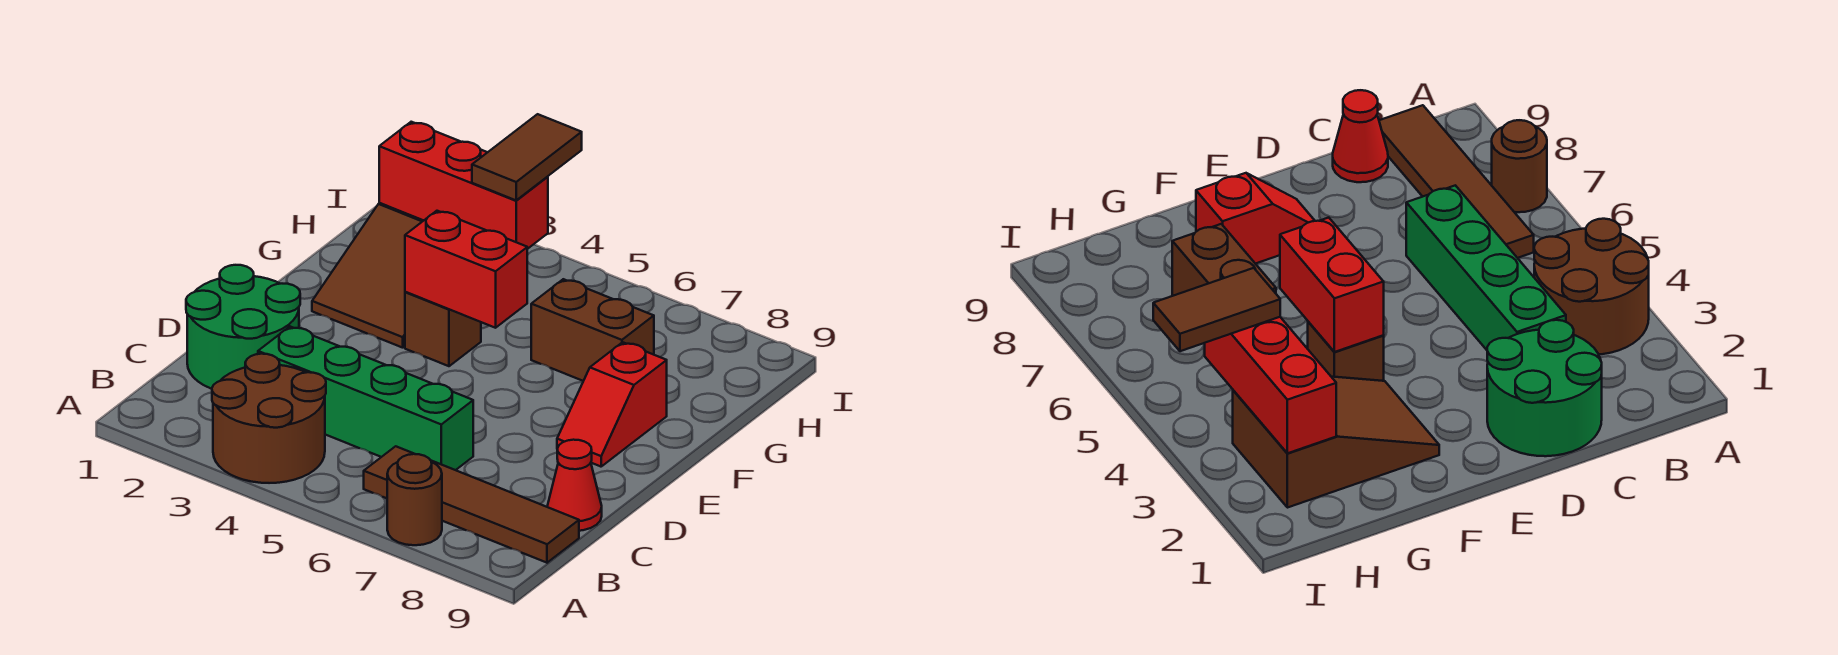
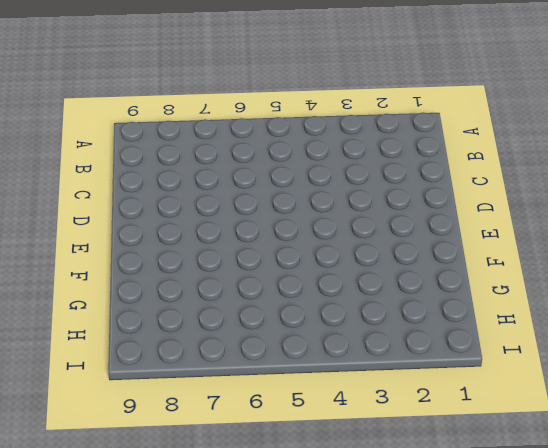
none -> brown round brick A3:B4 level 1
none -> brown round brick A7 level 1
none -> brown tile B6:B9 level 1

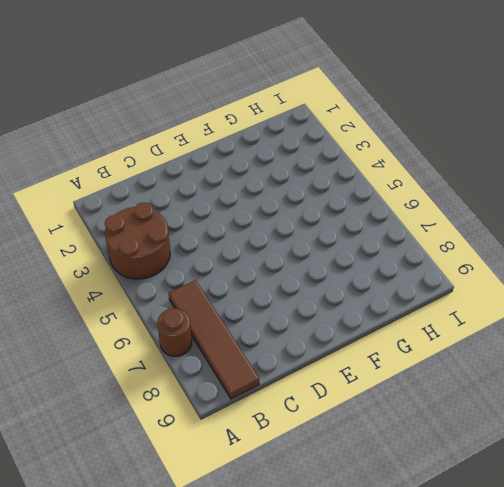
none -> green round brick C1:D2 level 1
none -> green brick C3:C6 level 1
none -> red cone C9 level 1

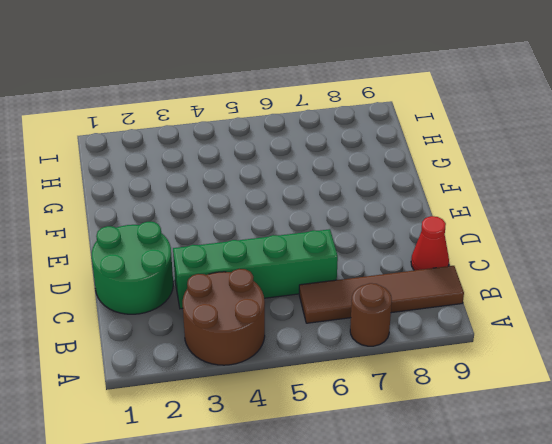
none -> red slope E8:F8 level 1 top F
none -> brown slope F2:H3 level 1 top H
none -> brown brick F4 level 1

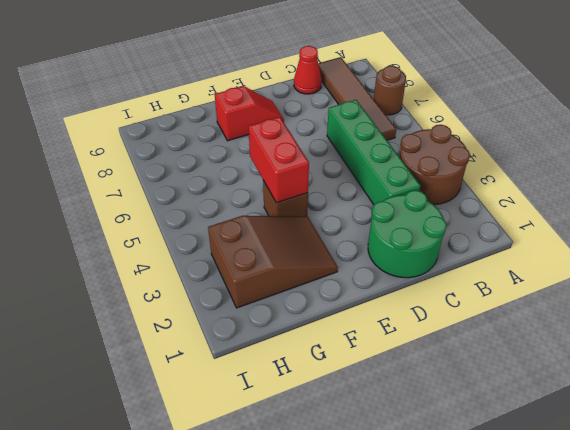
none -> brown brick G6:G7 level 1
none -> red brick H2:H4 level 2
none -> brown tile H4:I4 level 3

